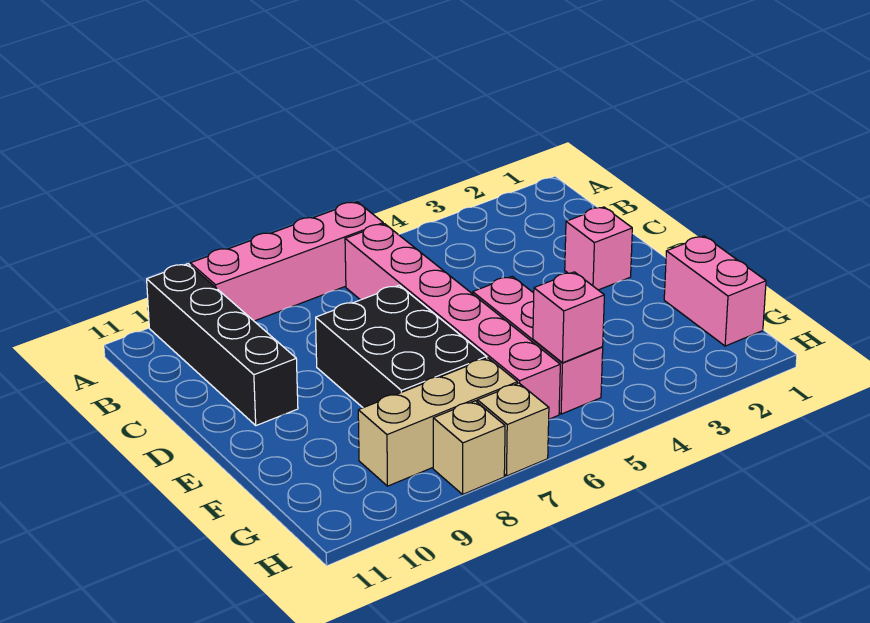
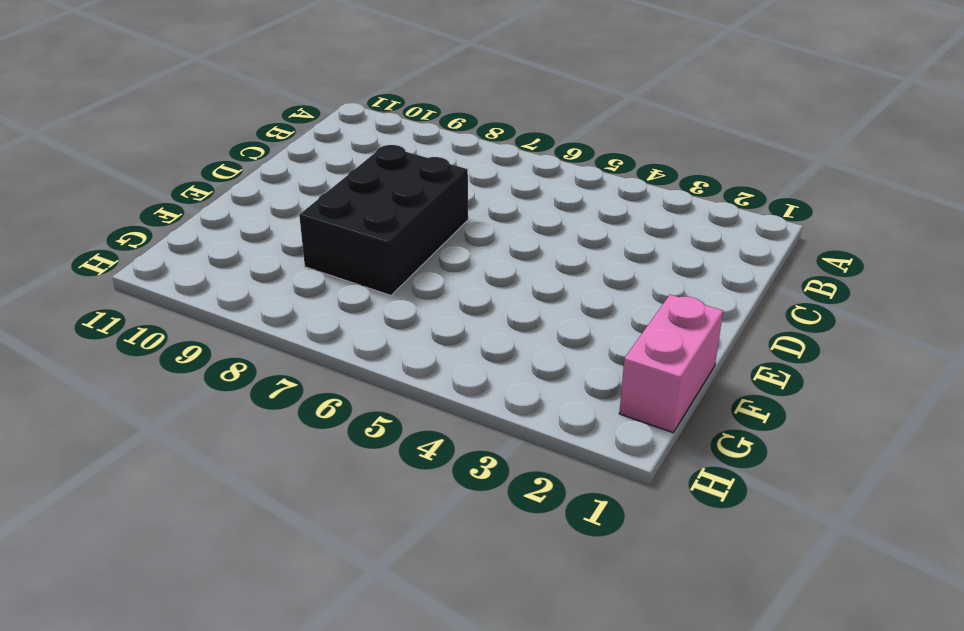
none -> pink brick A6:A9 level 1
none -> black brick A10:D10 level 1

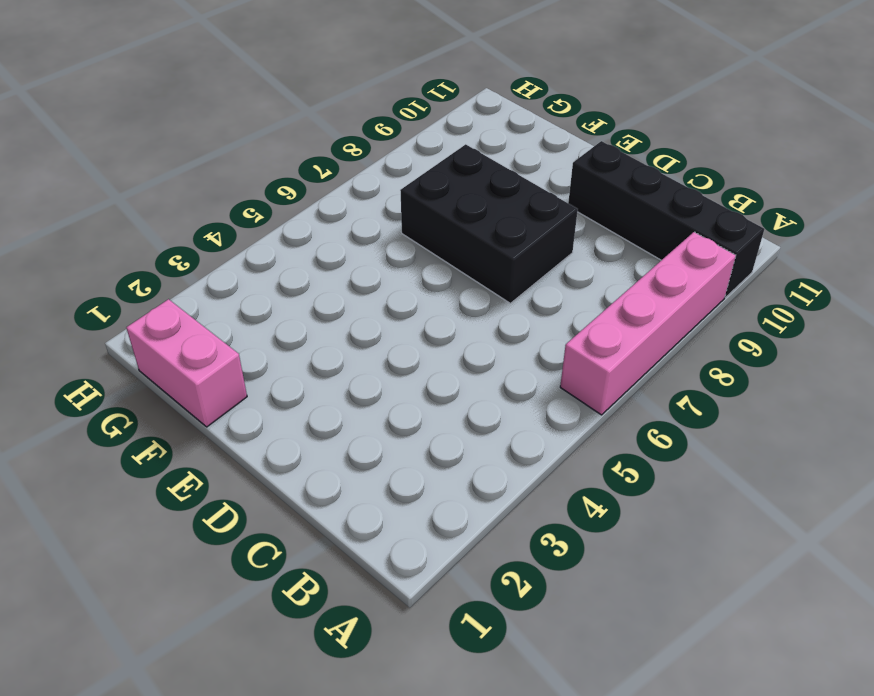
none -> pink brick B6:G6 level 1
none -> pink brick D2 level 1

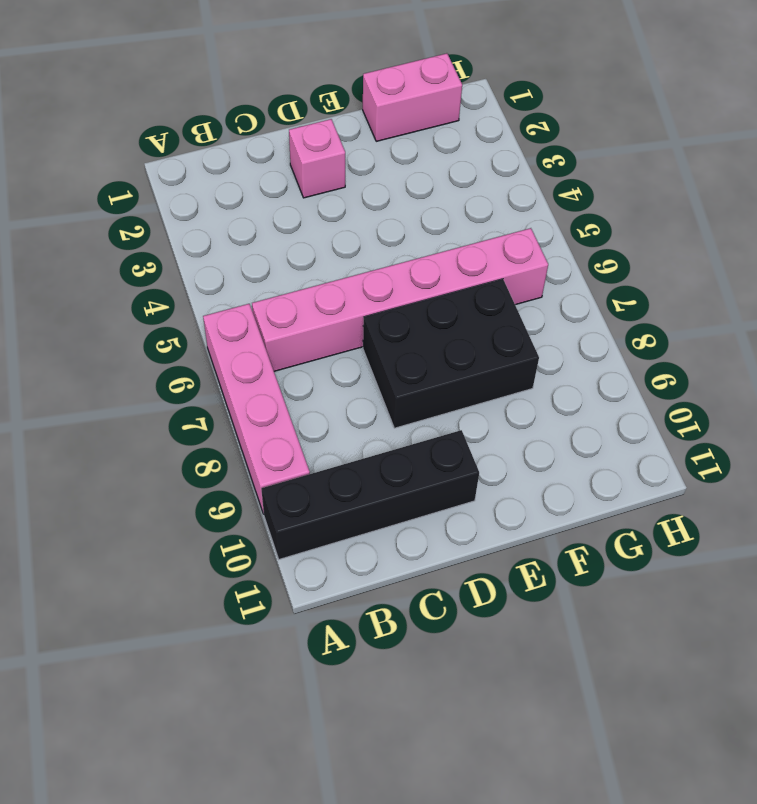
none -> pink brick E5:G5 level 1
none -> tan brick G7:G9 level 1

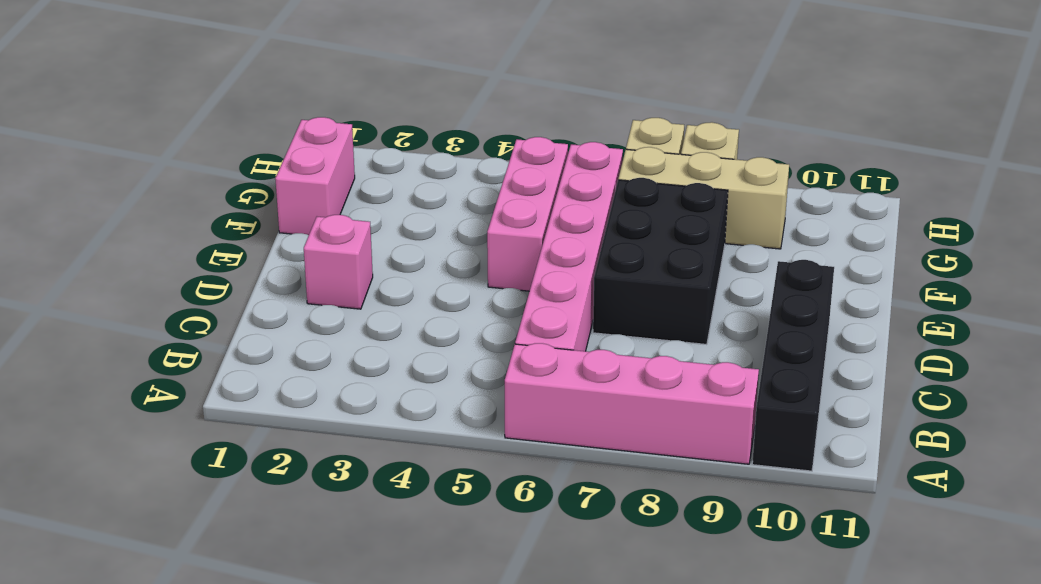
none -> pink brick G5 level 2

